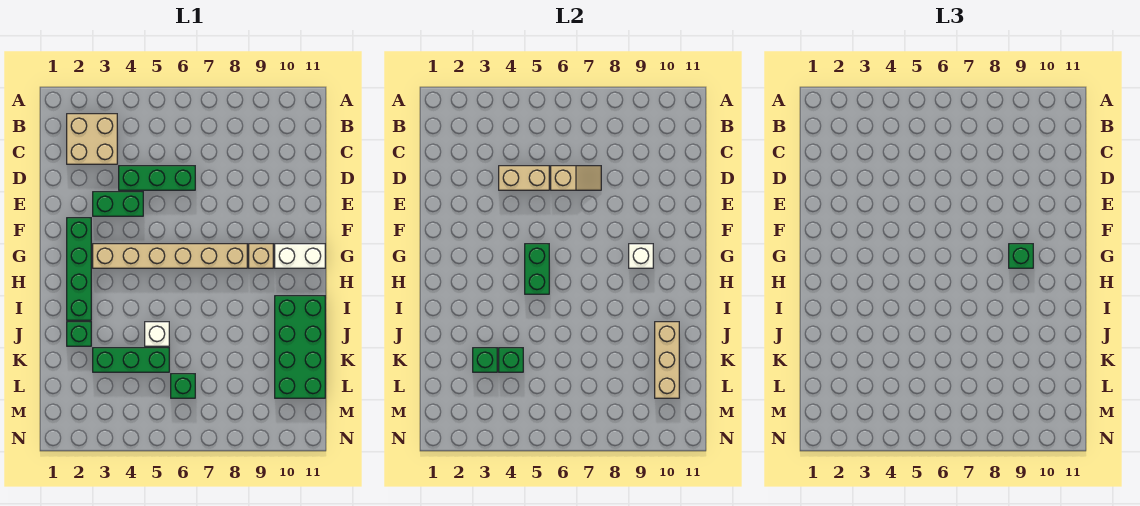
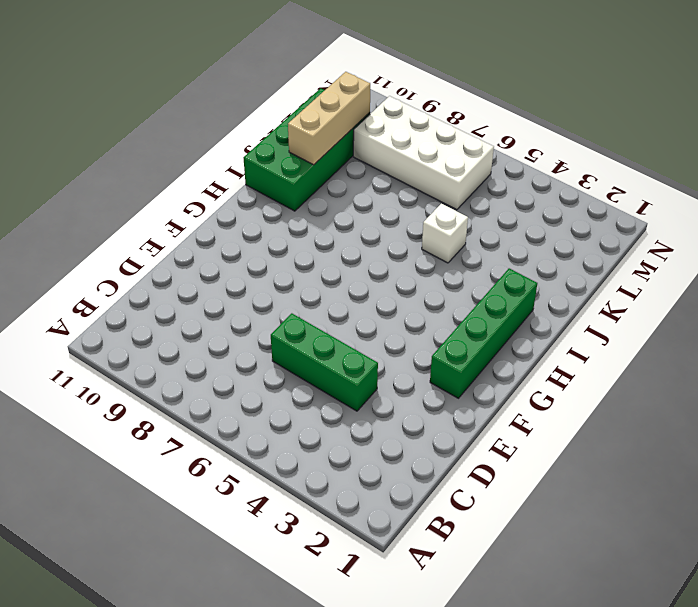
white brick L6:M9 level 1 -> green brick L6 level 1
none -> tan brick B2:C3 level 1
none -> green brick E3:E4 level 1
none -> tan brick G3:G8 level 1

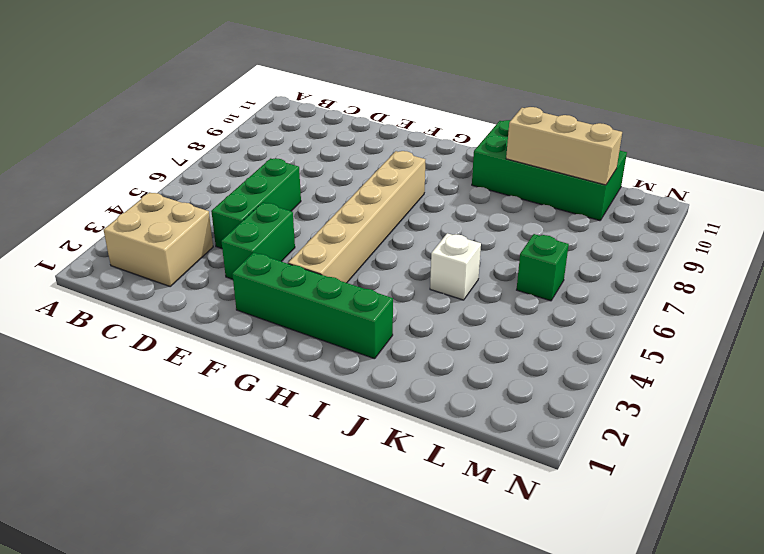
none -> tan brick G9 level 1
none -> white brick G10:G11 level 1
none -> green brick J2 level 1

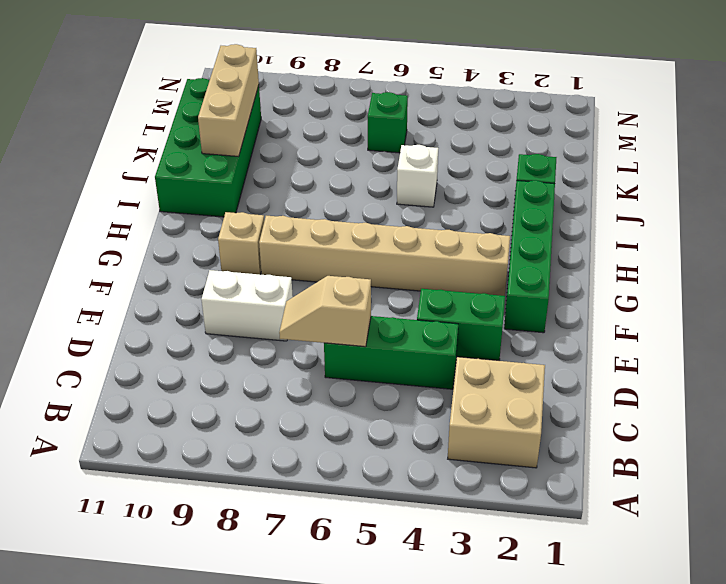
white brick E8:E9 level 1 -> white brick G10:G11 level 1
none -> green brick K3:K5 level 1
none -> tan brick D4:D5 level 2
none -> green brick G5:H5 level 2

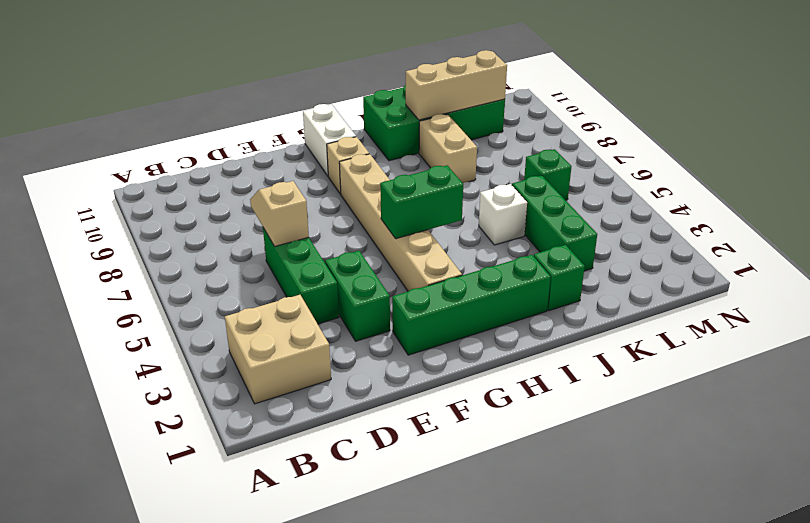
tan brick J8:J9 level 1 -> tan brick D4:D5 level 2
none -> white brick G9 level 2
none -> green brick K3 level 2
none -> green brick K4 level 2

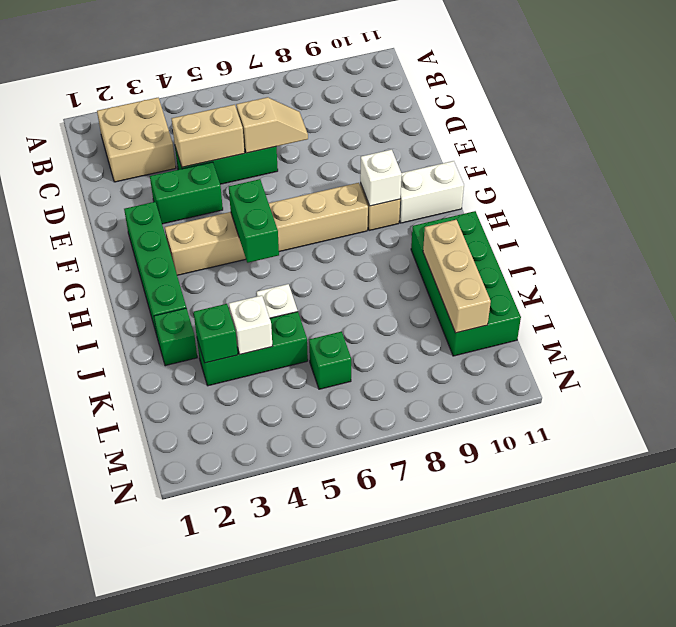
white brick K4 level 2 -> green brick K4 level 2
none -> green brick G9 level 3

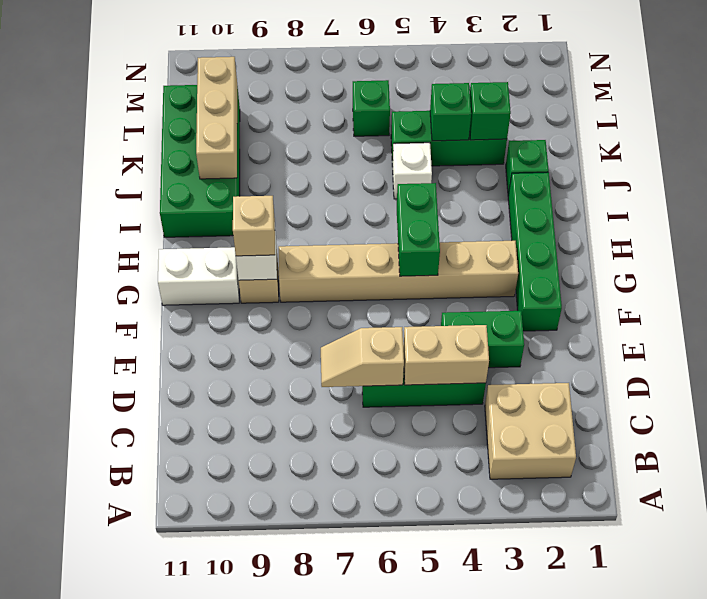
tan brick G9 level 3 -> green brick G9 level 3

